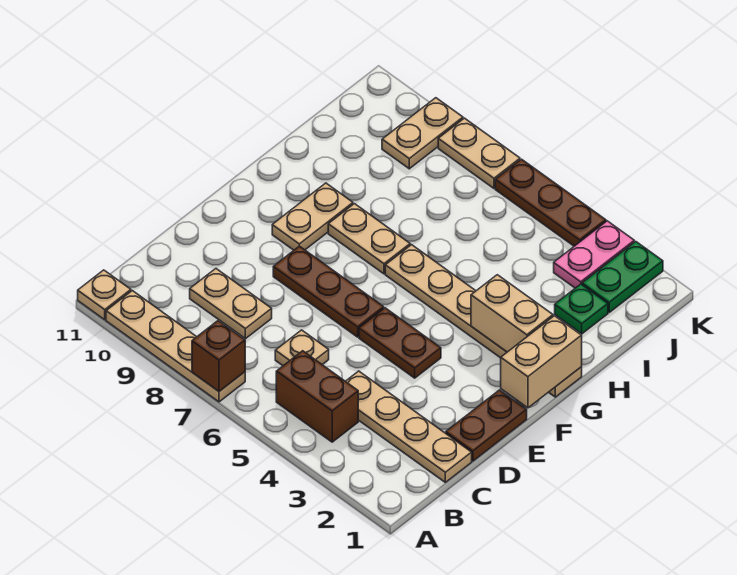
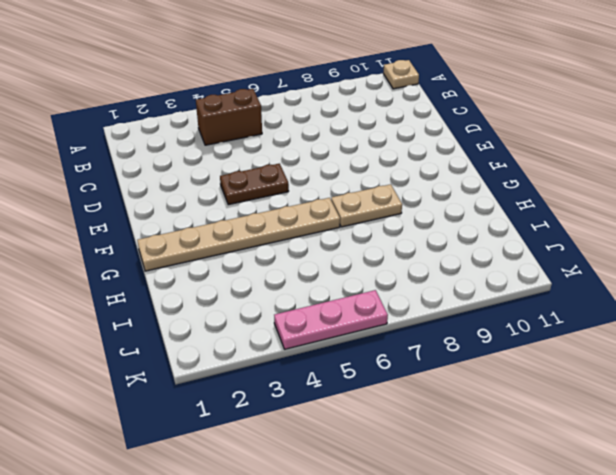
pink plate K4:K6 level 1 -> brown plate K4:K6 level 1
none -> tan plate A7:A10 level 1
none -> tan plate C1:C4 level 1
none -> tan plate C6 level 1

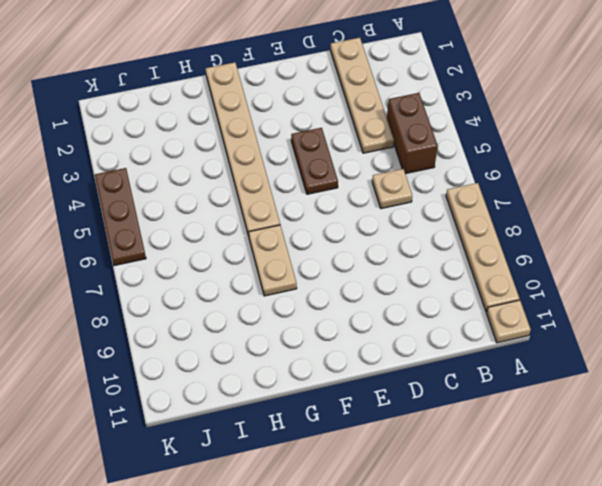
none -> tan plate C8:C9 level 1
none -> brown plate D1:E1 level 1
none -> brown plate E6:E8 level 1

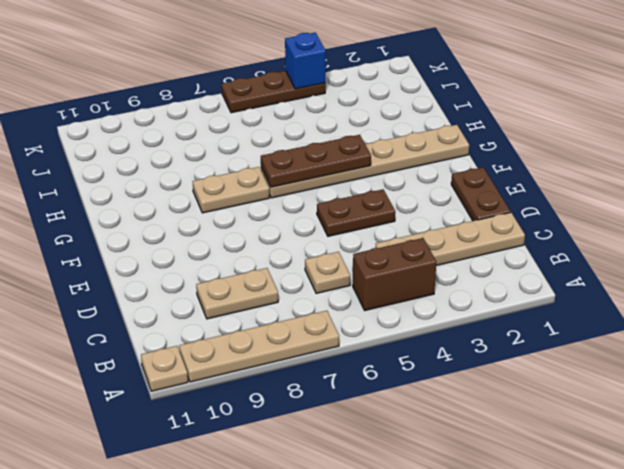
brown plate G4:G6 level 2 -> brown plate E6:E8 level 1
blue brick K4 level 2 -> none
none -> tan plate F9:G9 level 1
none -> green plate I2 level 1
none -> green plate J2:K2 level 1

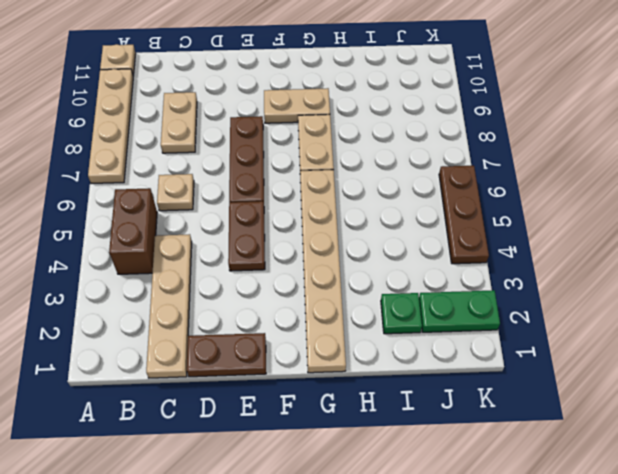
none -> pink plate J3:K3 level 1
none -> tan plate J9:K9 level 1
none -> tan plate K7:K8 level 1

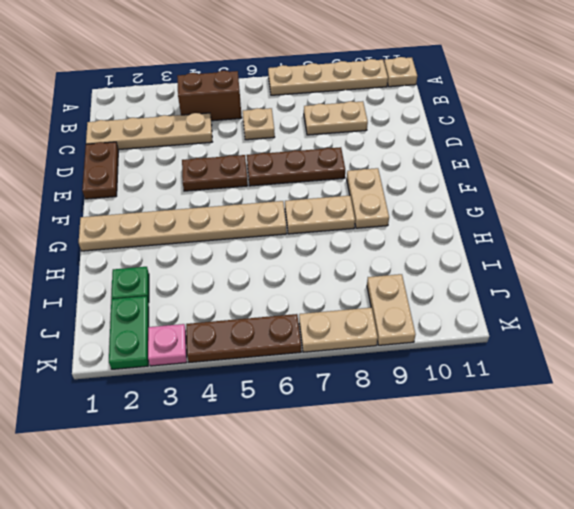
pink plate K3 level 1 -> pink plate J3:K3 level 1
none -> brown brick A7 level 2
none -> tan brick F1:G1 level 2
none -> tan brick G2:G3 level 2

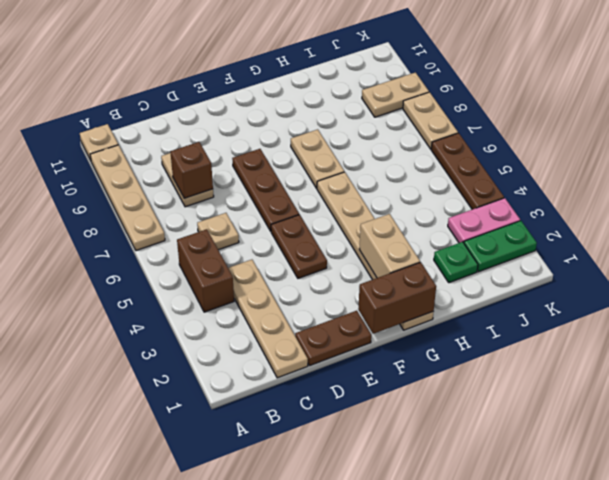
brown brick C8 level 2 -> brown brick A7 level 2
brown brick F1:G1 level 2 -> tan brick F1:G1 level 2
none -> tan plate F9:G9 level 1

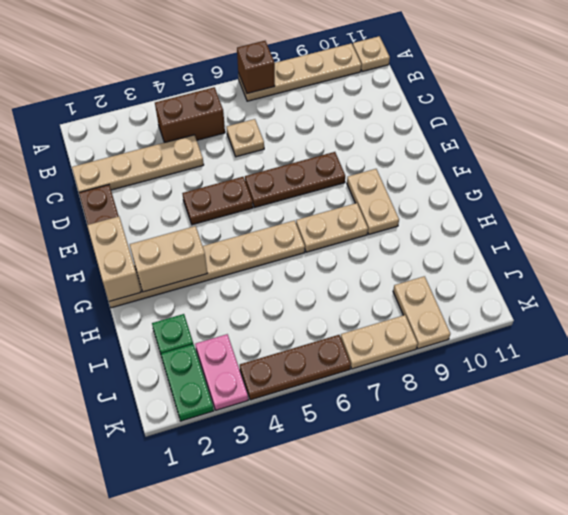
none -> tan plate C8:C9 level 1

